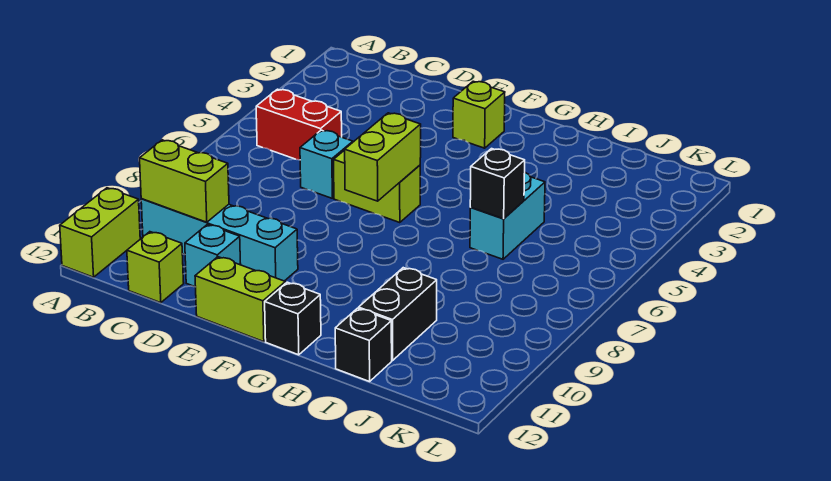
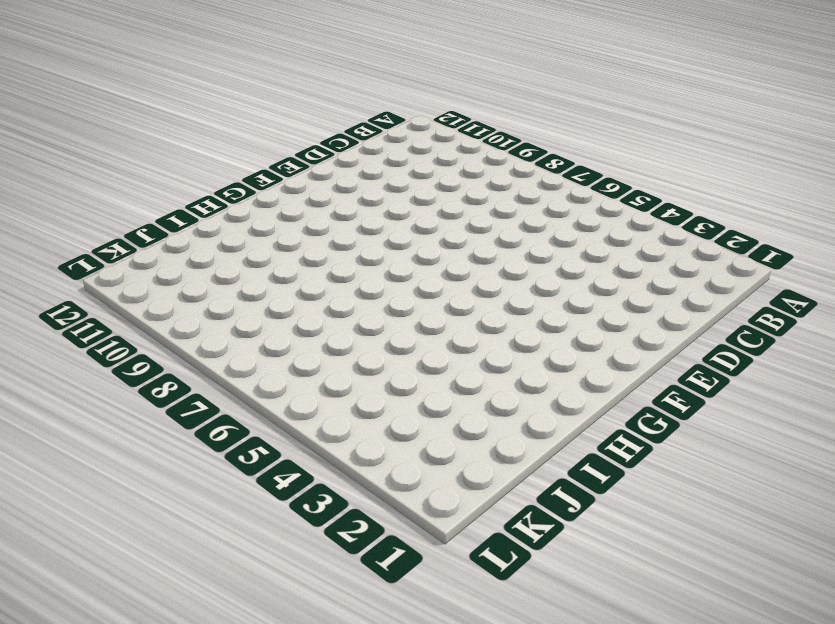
none -> lime brick A11:A12 level 1
none -> red brick B5:C5 level 1
none -> cyan brick B10:E10 level 1

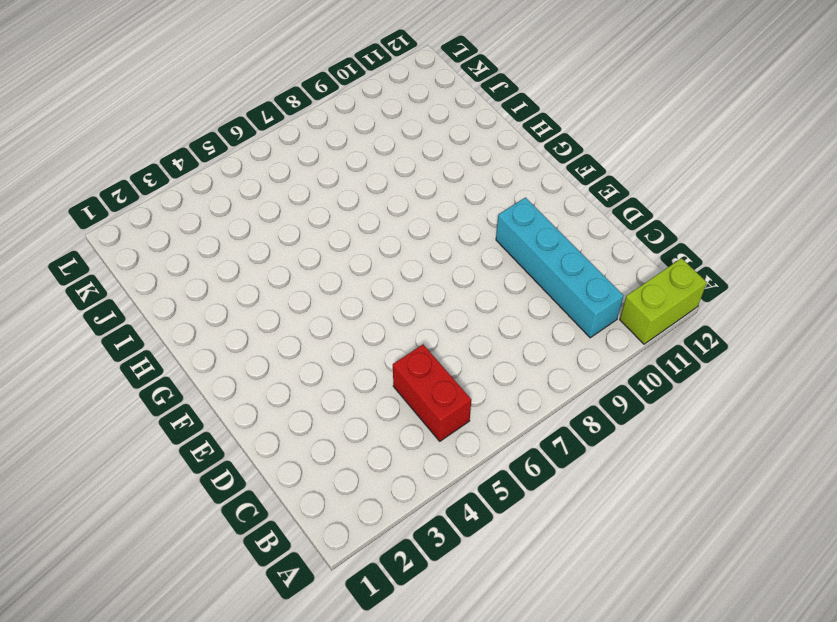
none -> lime brick C12 level 1
none -> cyan brick D6 level 1
none -> cyan brick D11 level 1

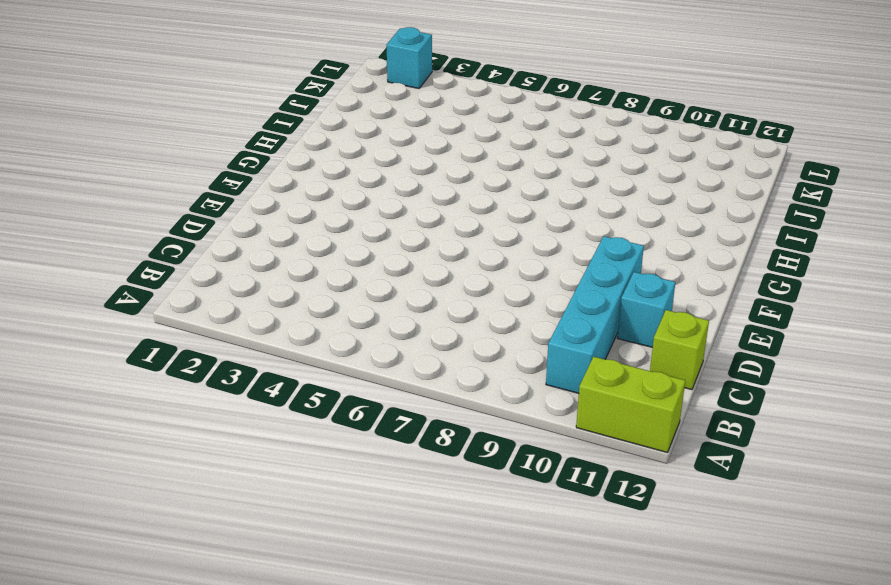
cyan brick L2 level 1 -> cyan brick D6 level 1
none -> red brick B5:C5 level 1
none -> lime brick E6:F6 level 1
none -> lime brick E12:F12 level 1

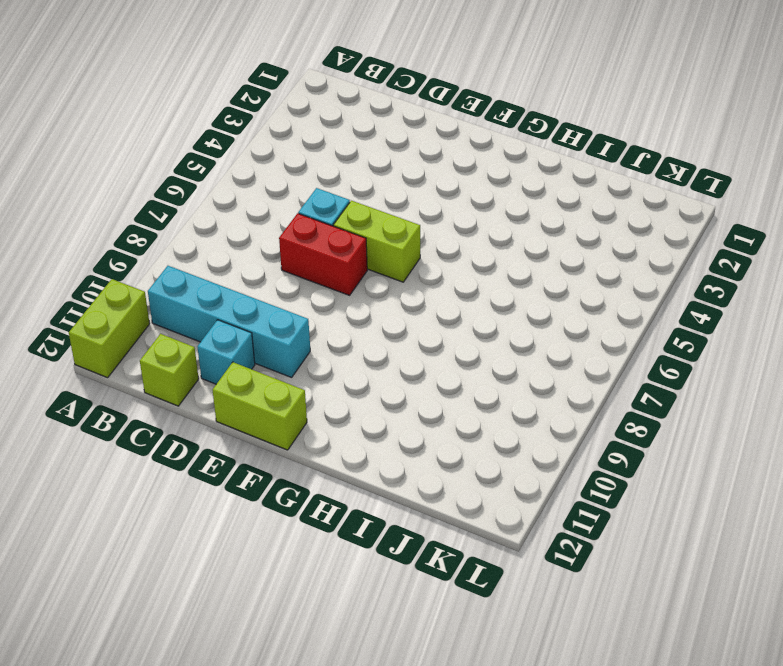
red brick D7:E7 level 1 -> red brick B5:C5 level 1
none -> lime brick F2 level 1
none -> black brick G12 level 1
none -> cyan brick I5:I6 level 1

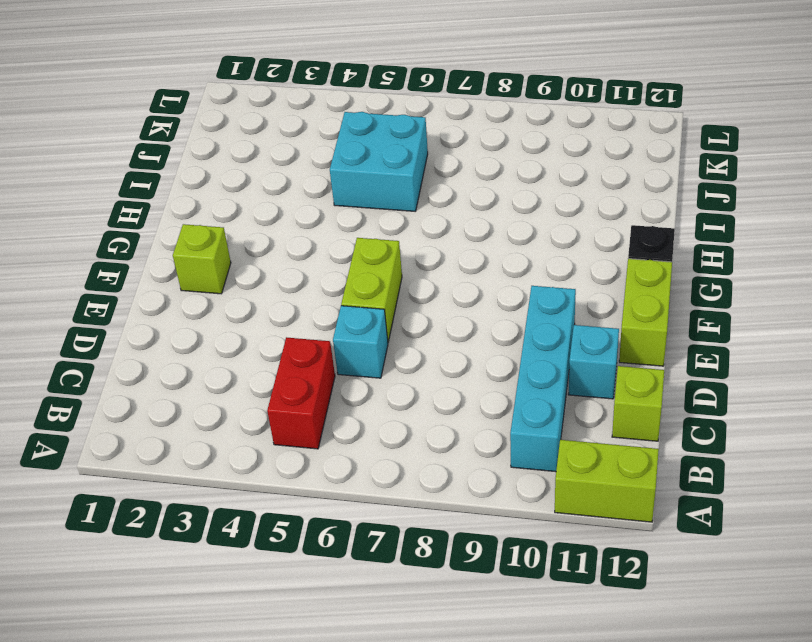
cyan brick I5:J6 level 1 -> cyan brick I5:I6 level 1
none -> black brick I10:I11 level 1
none -> black brick I12 level 1
none -> lime brick B10:C10 level 2

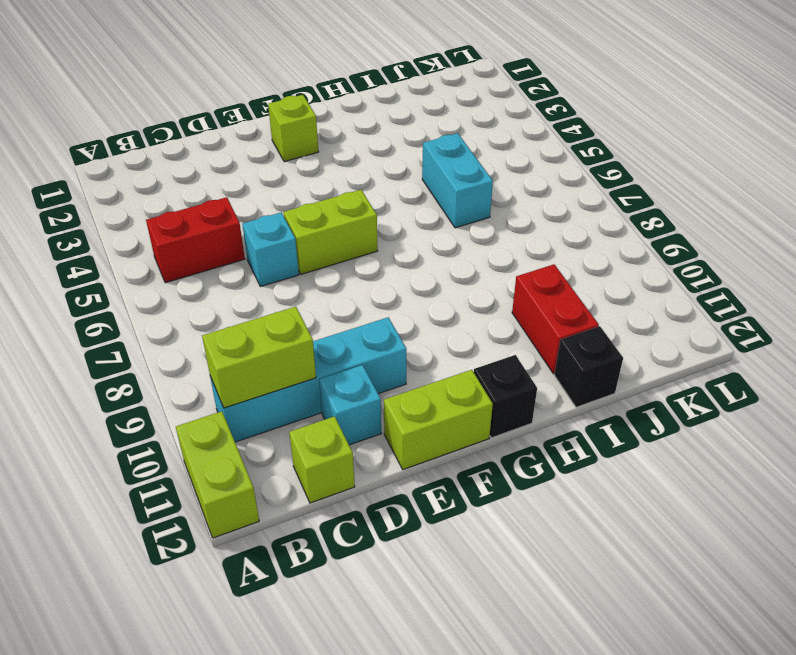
red brick I10:I11 level 1 -> black brick I10:I11 level 1
none -> lime brick F6:F7 level 2
none -> black brick I6 level 2

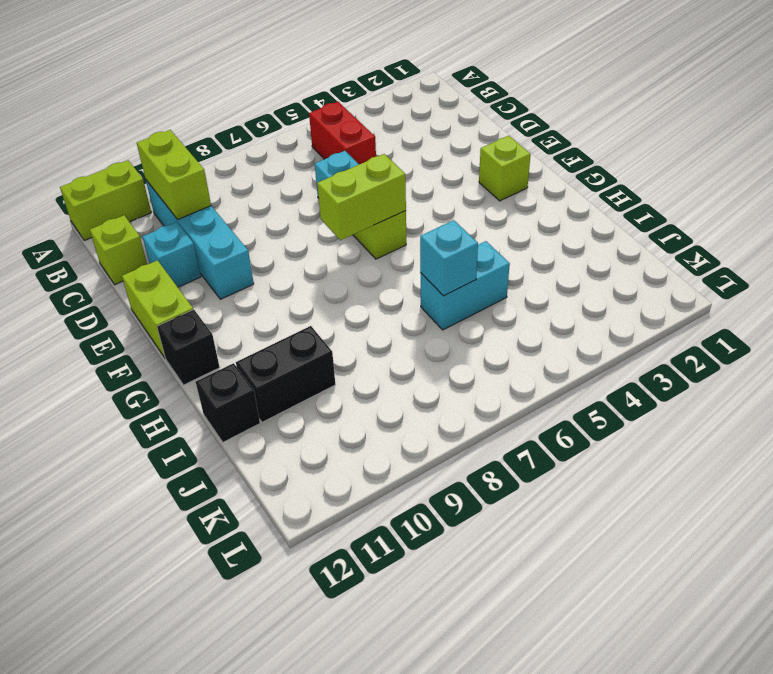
cyan brick I6 level 2 -> black brick I6 level 2

